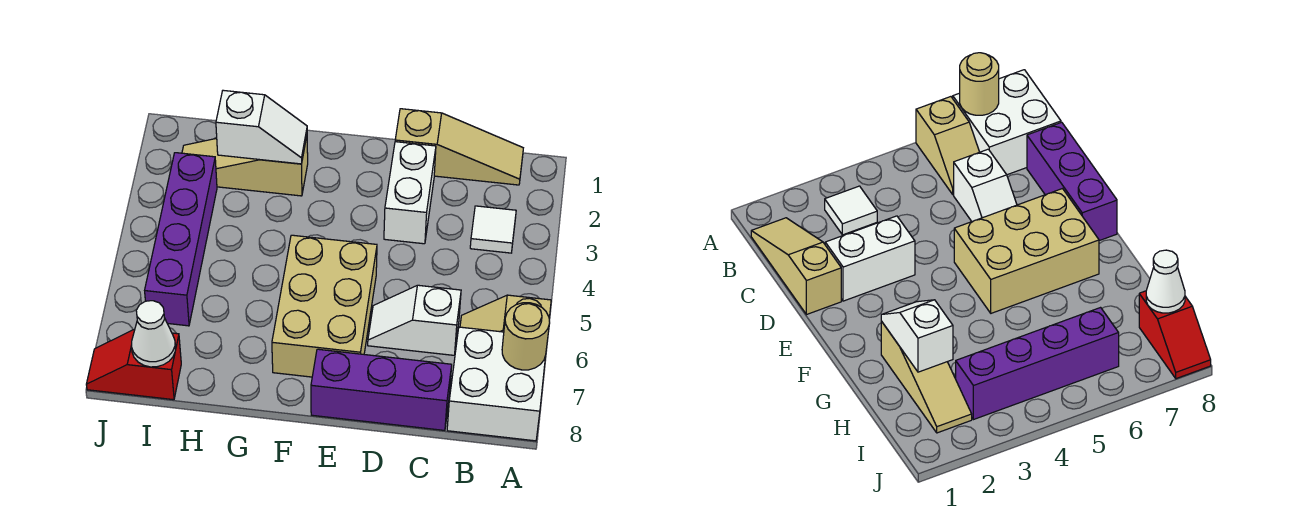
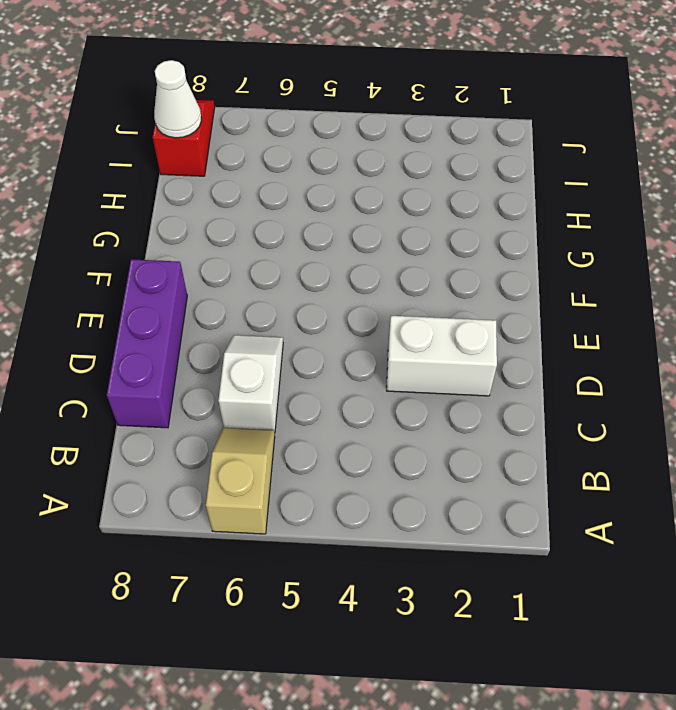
none -> white brick A7:B8 level 1
none -> tan slope B1:D1 level 1 top D
none -> white tile B3 level 1

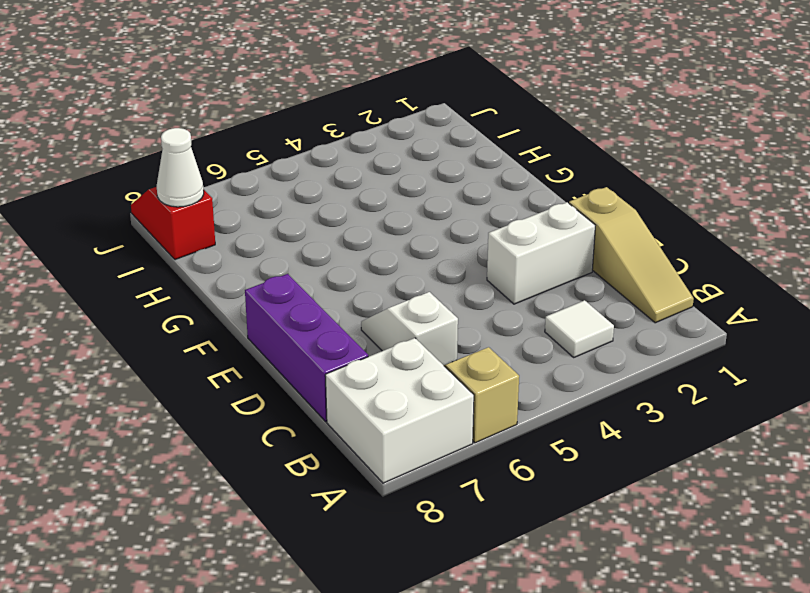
none -> tan brick E5:F7 level 1
none -> tan slope G2:I2 level 1 top G
none -> purple brick I3:I6 level 1

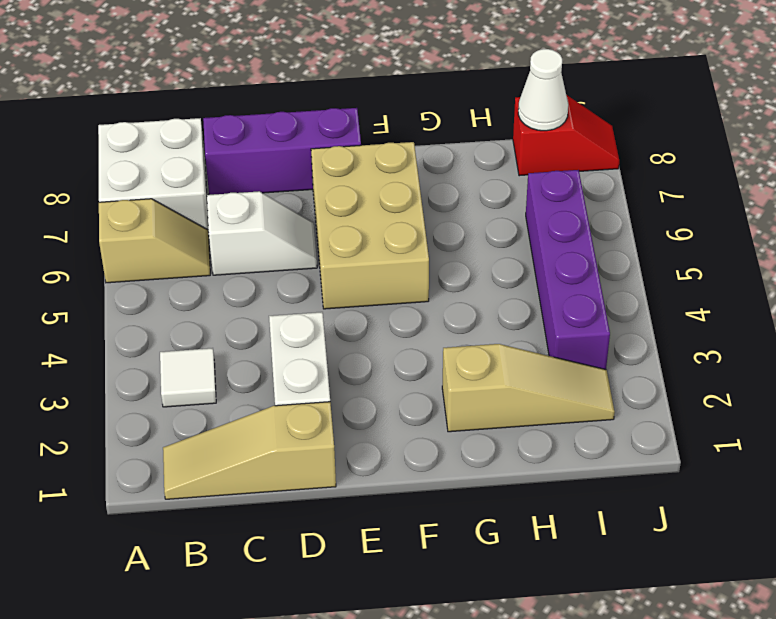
none -> tan round brick A7 level 2
none -> white slope G2:H2 level 2 top H

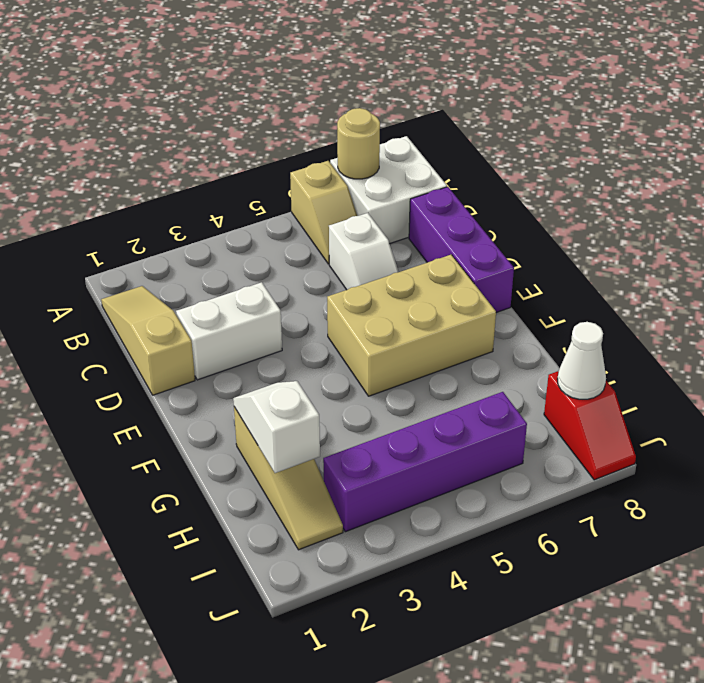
none -> white tile B3 level 1

